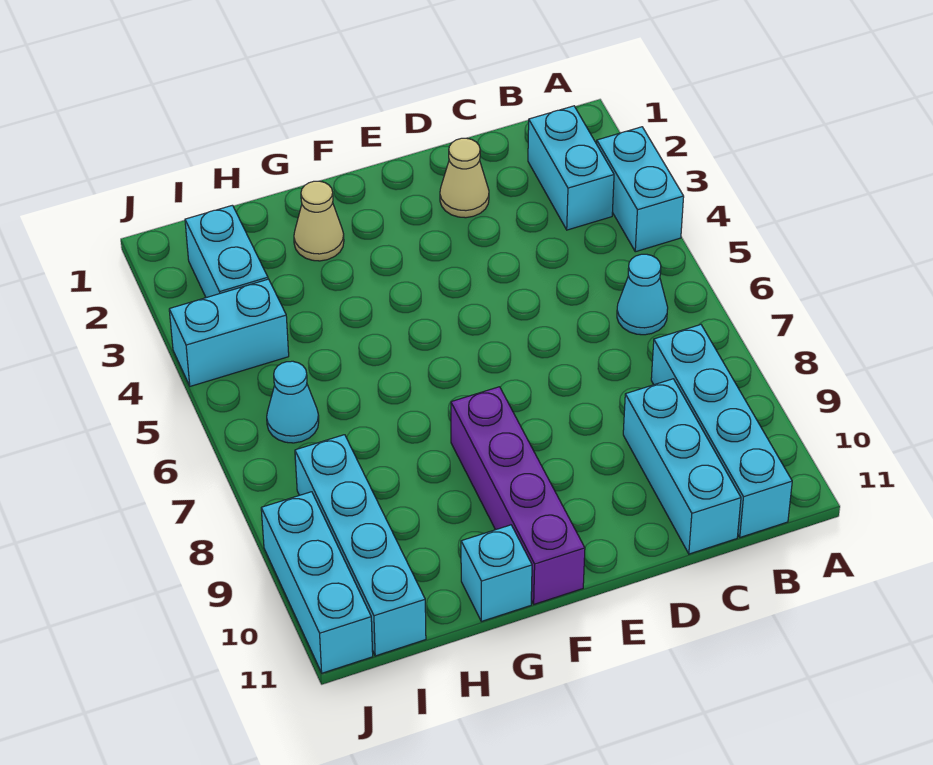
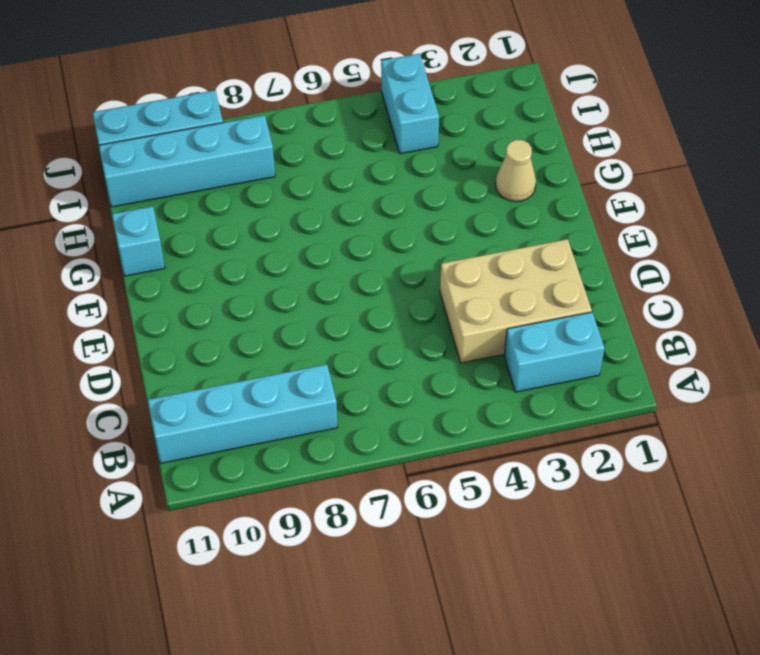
tan brick C2:D4 level 1 -> tan cone D2 level 1
none -> cyan brick A3:A4 level 1
none -> cyan cone B6 level 1
none -> cyan brick C9:C11 level 1

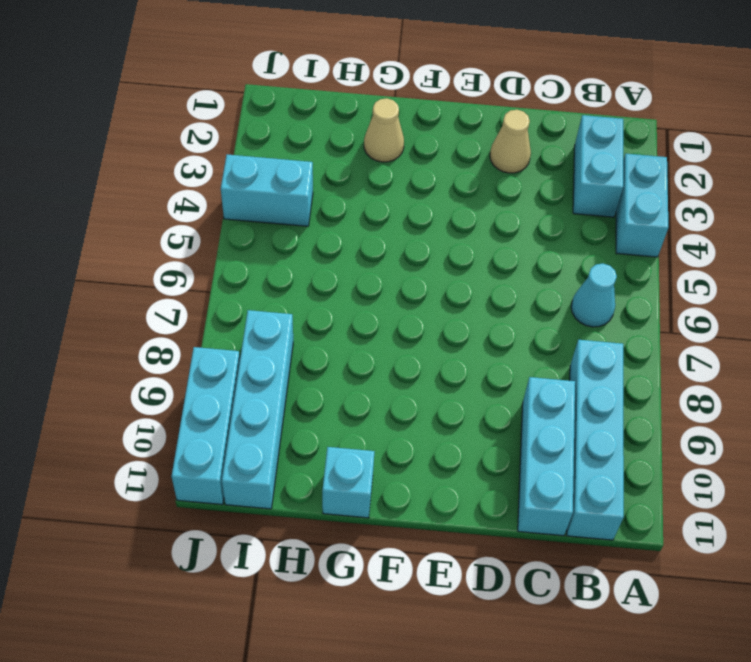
none -> purple brick F8:F11 level 1
none -> cyan brick I2:I3 level 1
none -> cyan cone I6 level 1

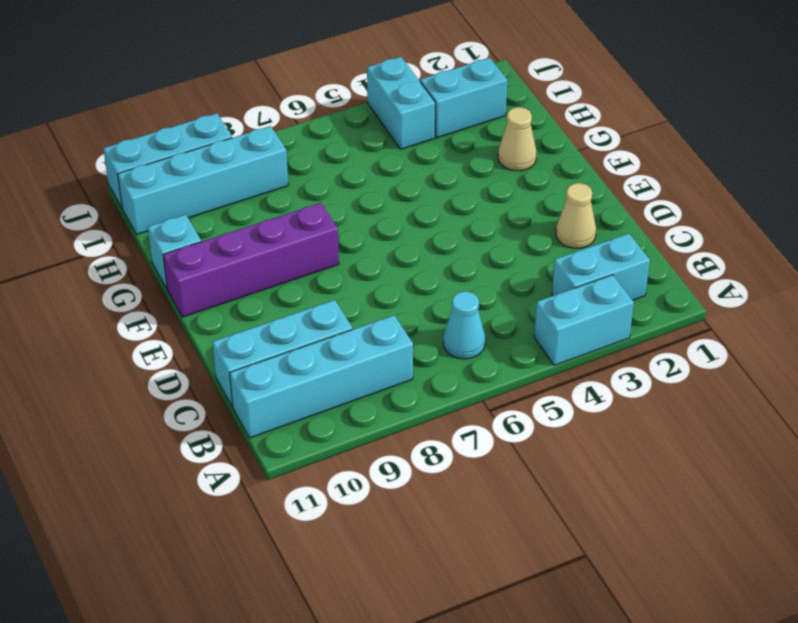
none -> cyan cone I6 level 1

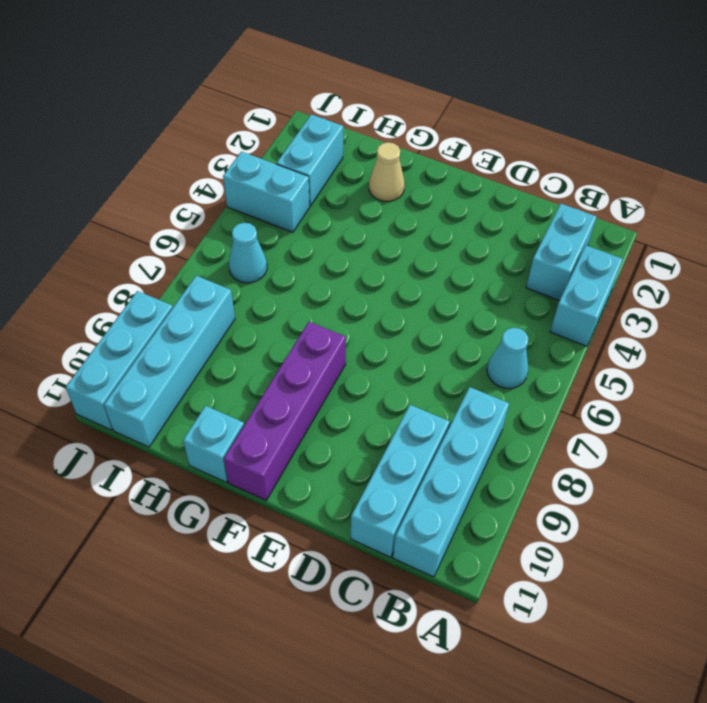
none -> tan cone D2 level 1

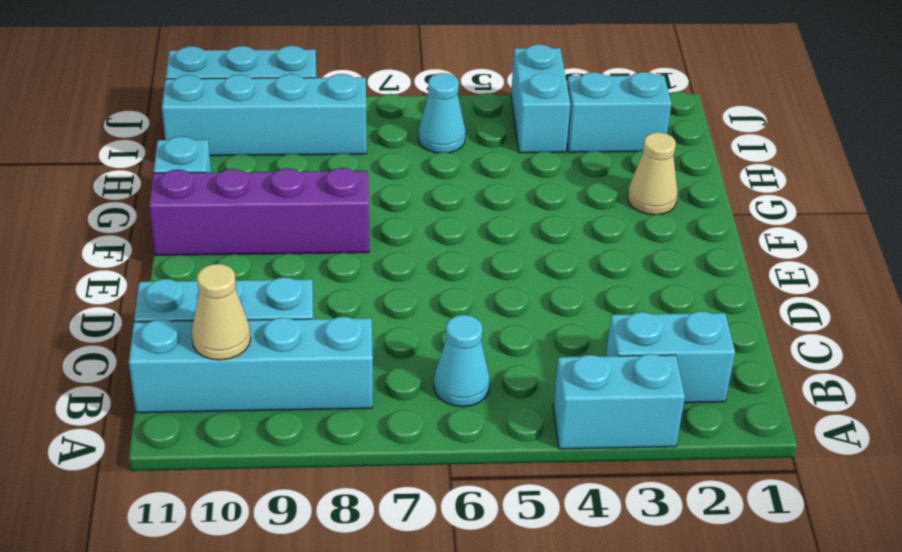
tan cone B10 level 2 -> tan cone D2 level 1

